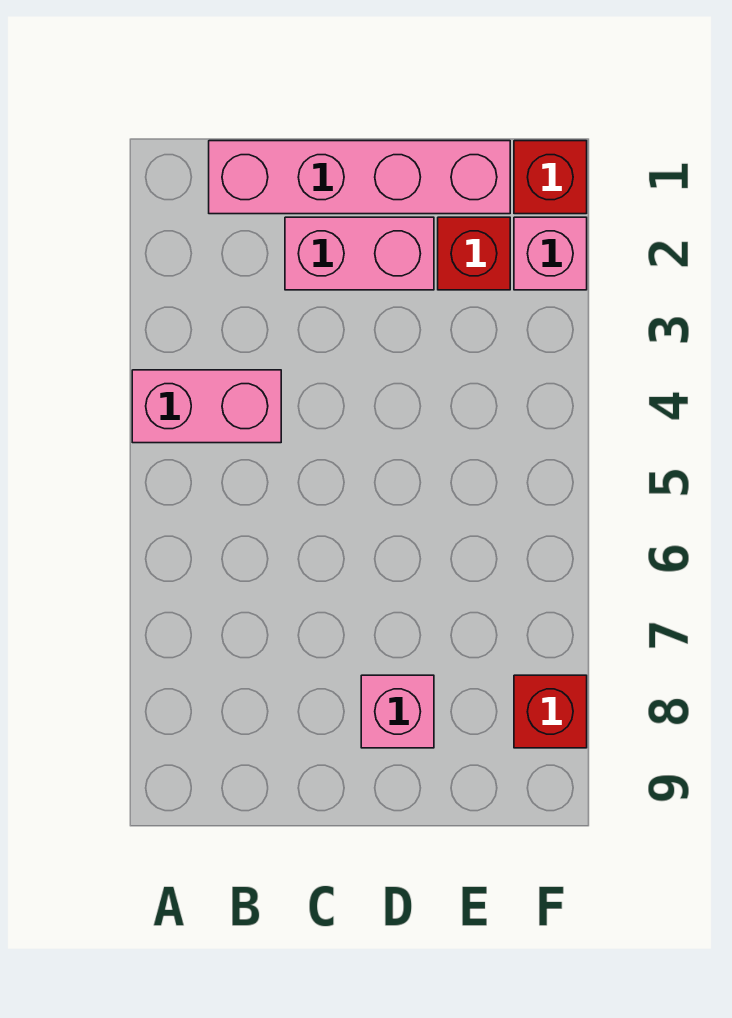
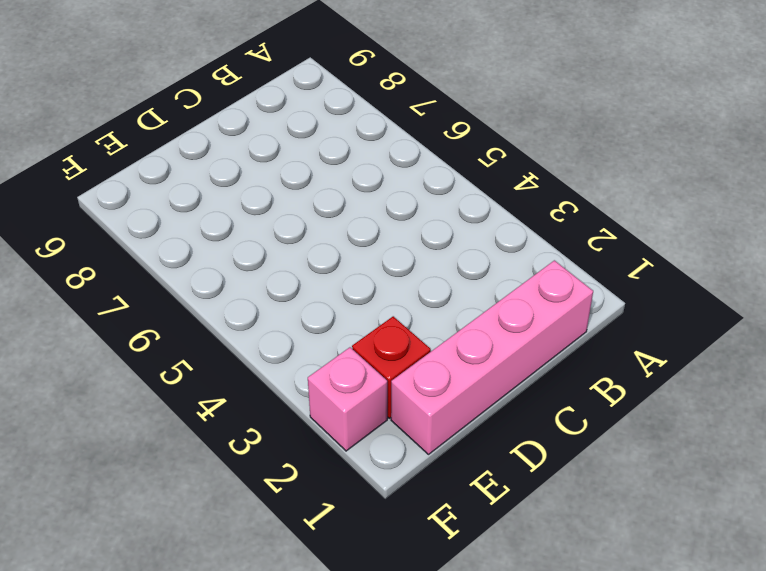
none -> pink brick A4:B4 level 1
none -> pink brick C2:D2 level 1

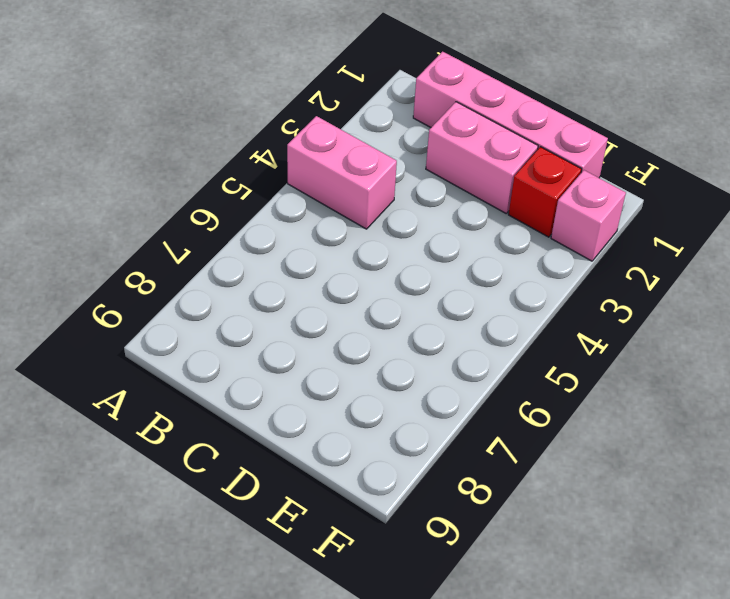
none -> pink brick D8 level 1
none -> red brick F1 level 1

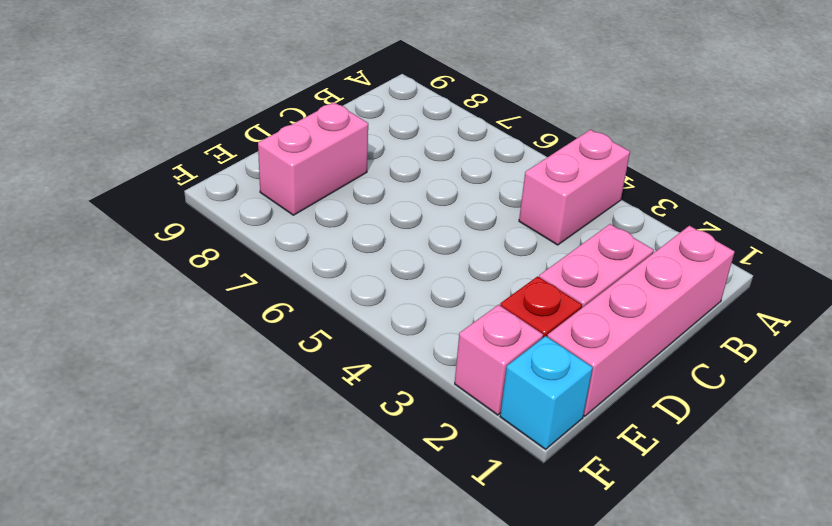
pink brick D8:E8 level 1 -> pink brick D8 level 1
cyan brick F1 level 1 -> red brick F1 level 1
none -> red brick F8 level 1

